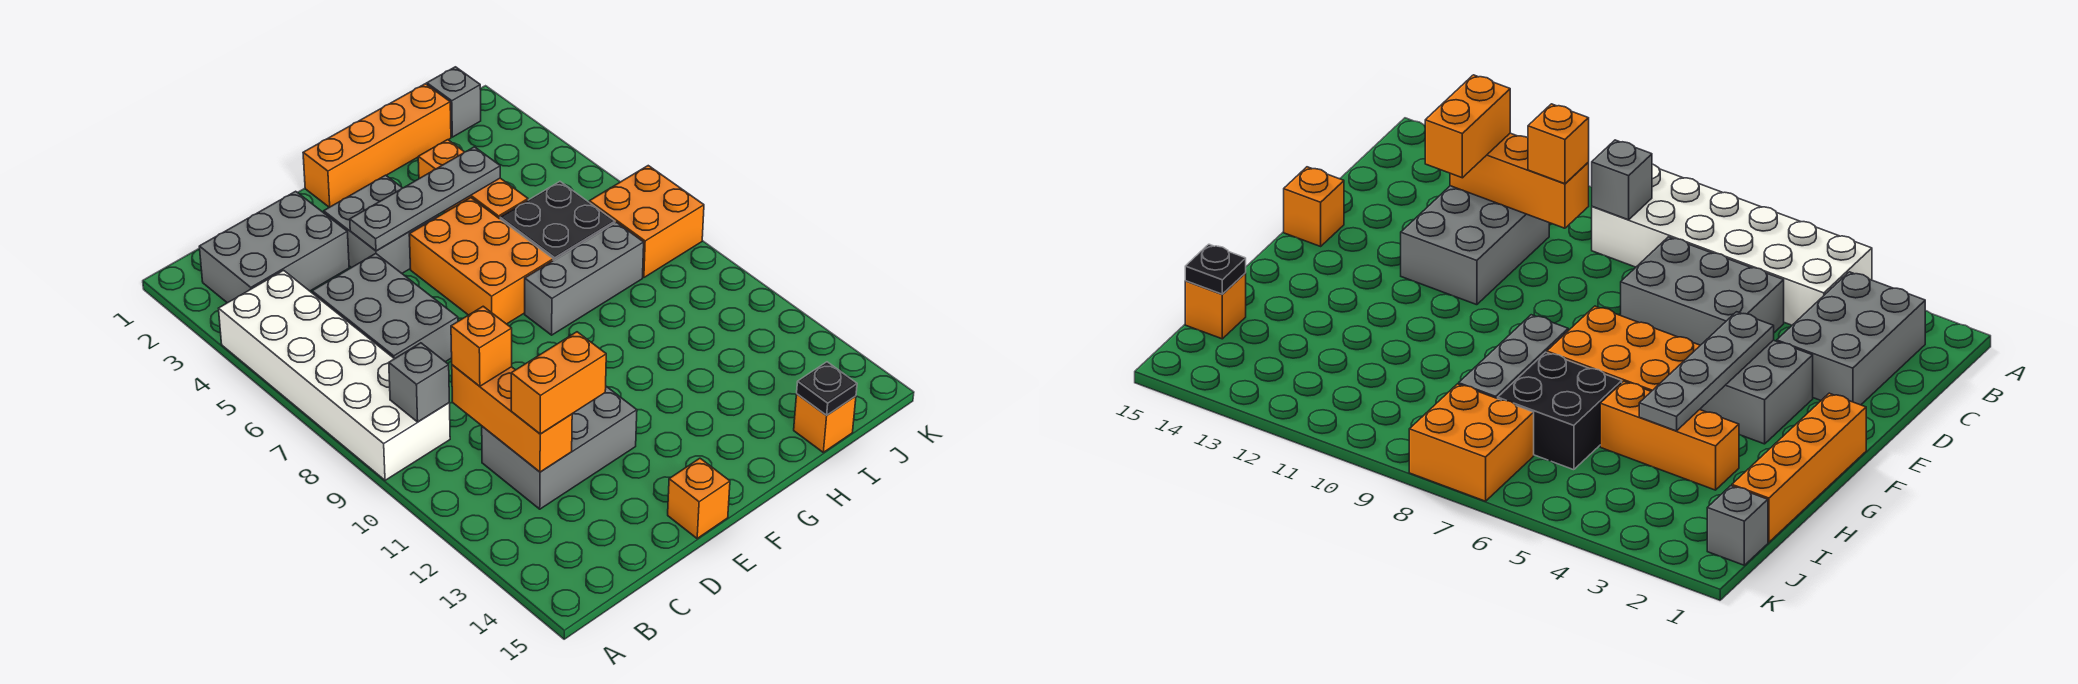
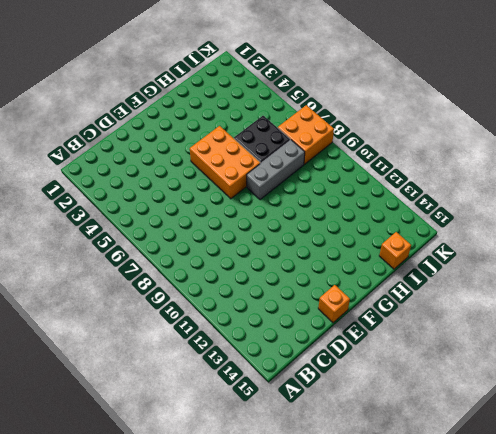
none -> white brick A4:B9 level 1
none -> grey brick B2:D3 level 1
none -> grey brick C5:D7 level 1

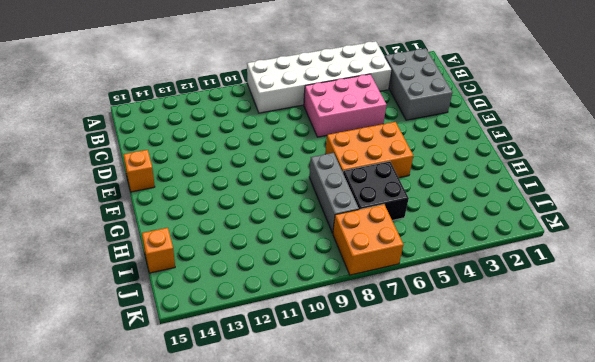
pink brick C5:D7 level 1 -> grey brick C5:D7 level 1
none -> grey brick C11:E12 level 1
none -> grey brick E3:F4 level 1
none -> orange brick F1:I1 level 1

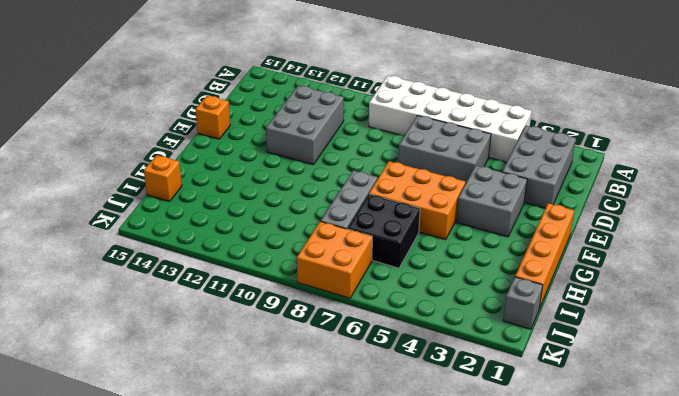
none -> orange brick H3:H5 level 1
none -> grey brick B9 level 2
none -> orange brick C10:C12 level 2

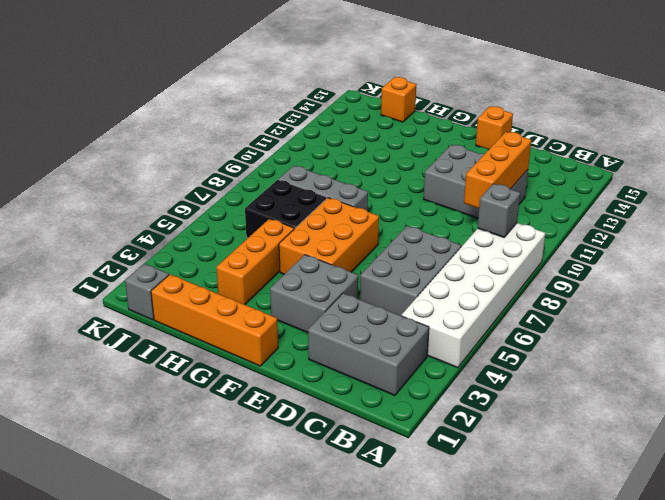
none -> orange brick J7:K8 level 1
none -> grey plate E4:H4 level 2
none -> black plate I15 level 2

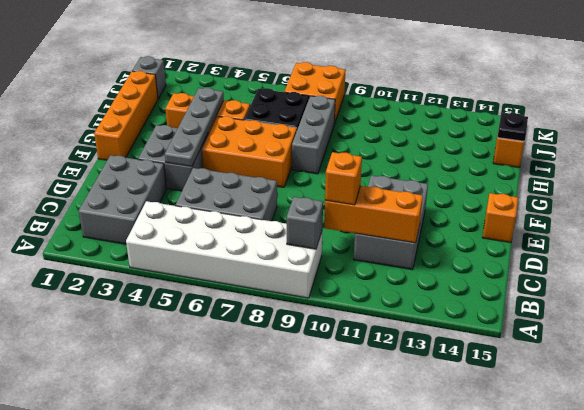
none -> orange brick C12:D12 level 3

